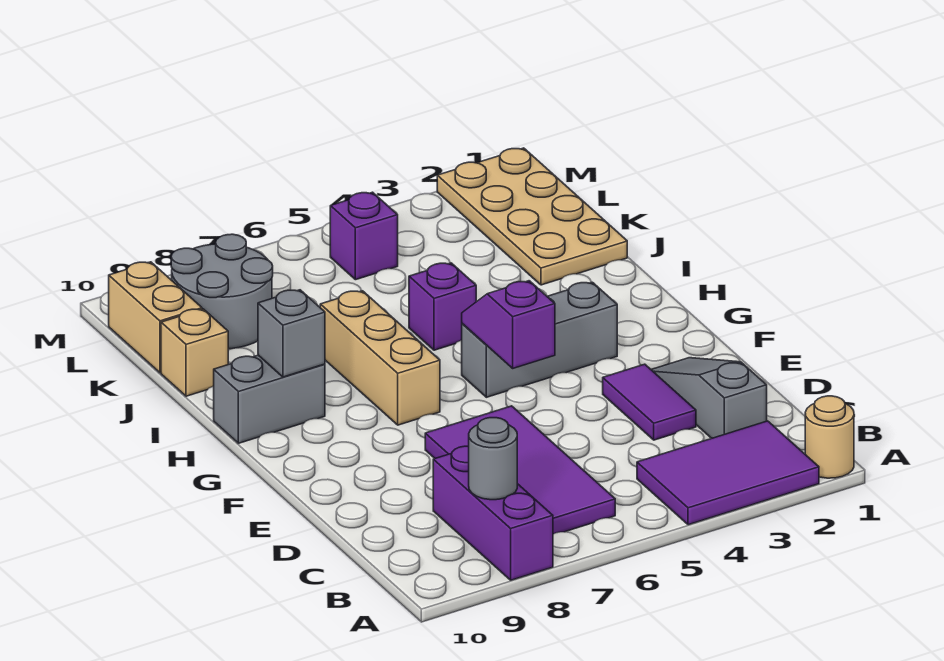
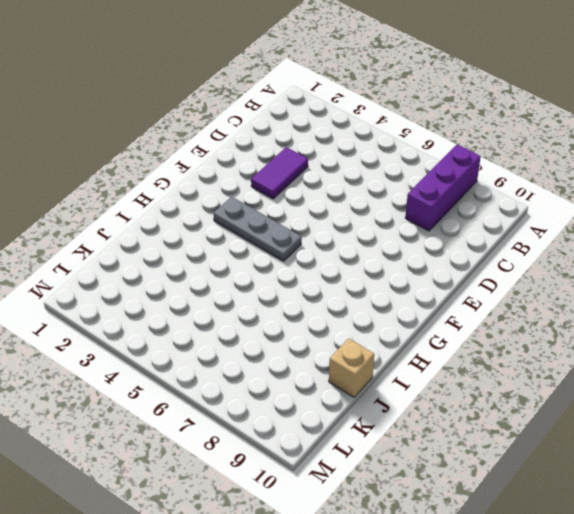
grey plate G3:G5 level 1 -> grey brick G3:G5 level 1
none -> tan round brick A1 level 1
none -> purple tile A2:B4 level 1
none -> purple tile B6:E7 level 1

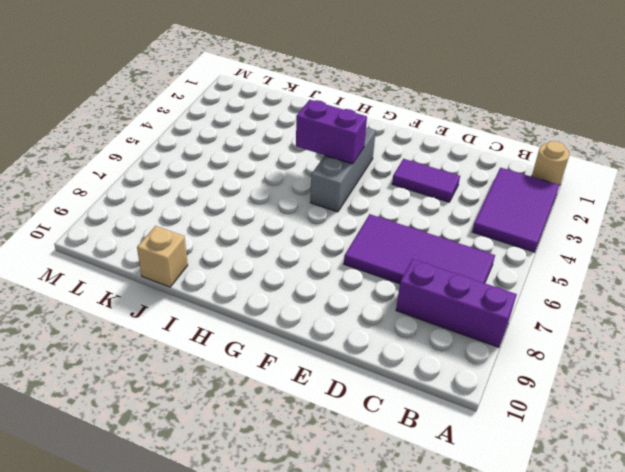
purple brick G4:H4 level 2 -> none
none -> grey slope C2:E2 level 1 top C
none -> tan brick G7:I7 level 1
none -> grey brick H9:H10 level 1

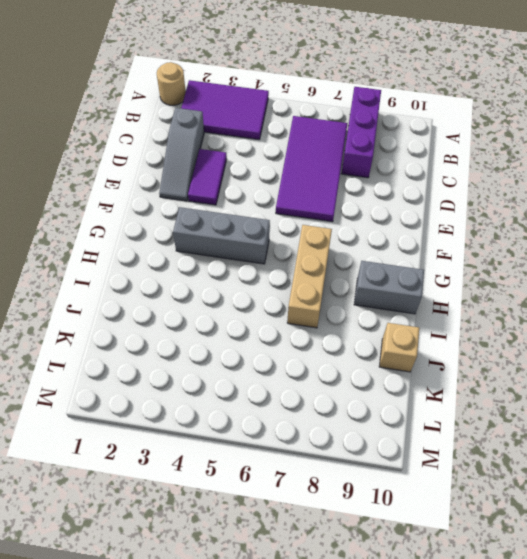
none -> purple brick I5 level 1
none -> tan plate J1:M2 level 1
none -> grey round brick K8:L9 level 1

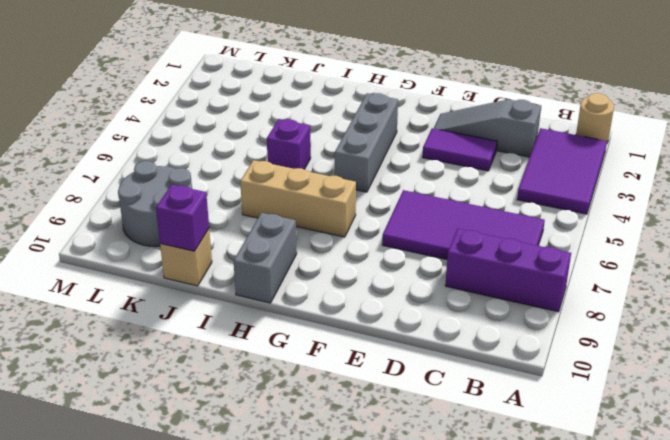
purple brick J10 level 2 -> purple brick L5 level 1
none -> tan plate J1:M2 level 1
none -> tan brick K10:L10 level 1
none -> grey round brick B8 level 2

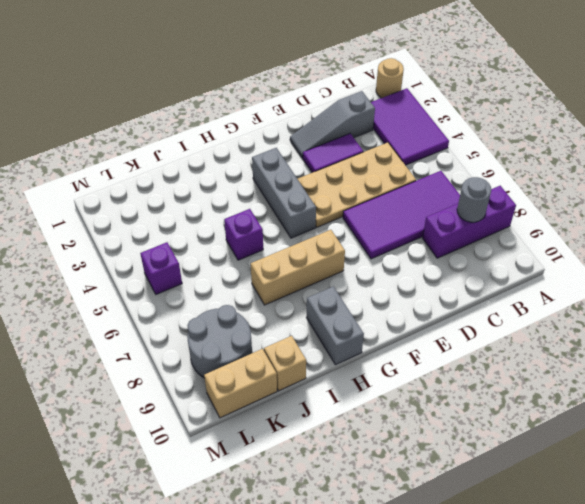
tan plate C4:F5 level 1 -> tan plate J1:M2 level 1
none -> purple slope F5:G5 level 2 top F
none -> grey brick H9 level 2

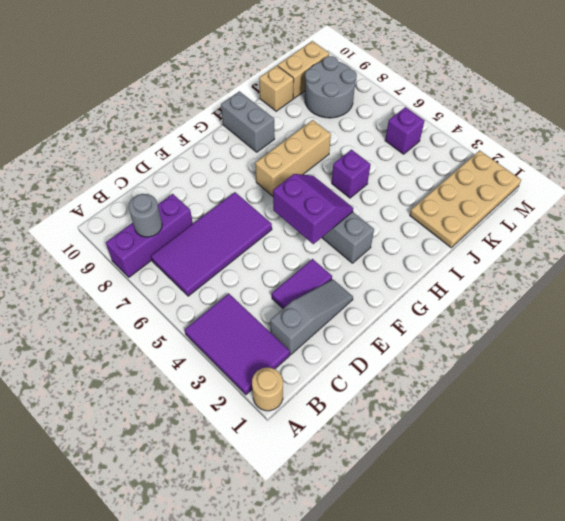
purple slope F4:G5 level 2 top F -> purple slope F5:G5 level 2 top F
none -> grey brick H9 level 2

